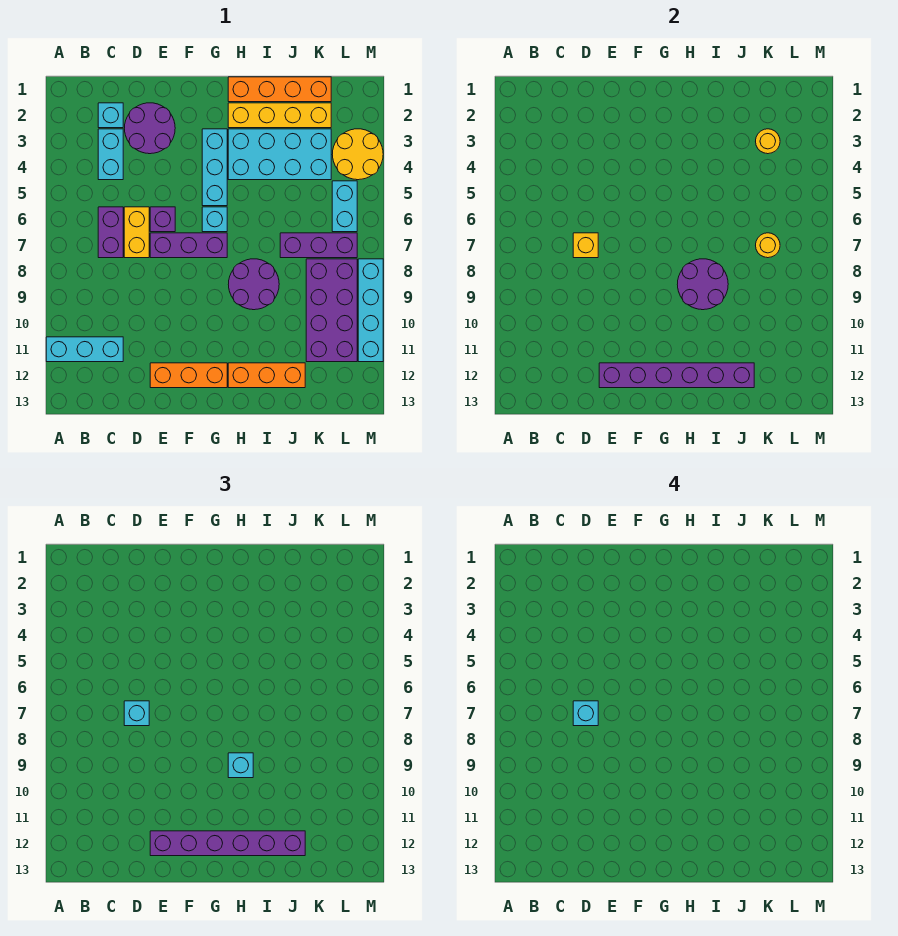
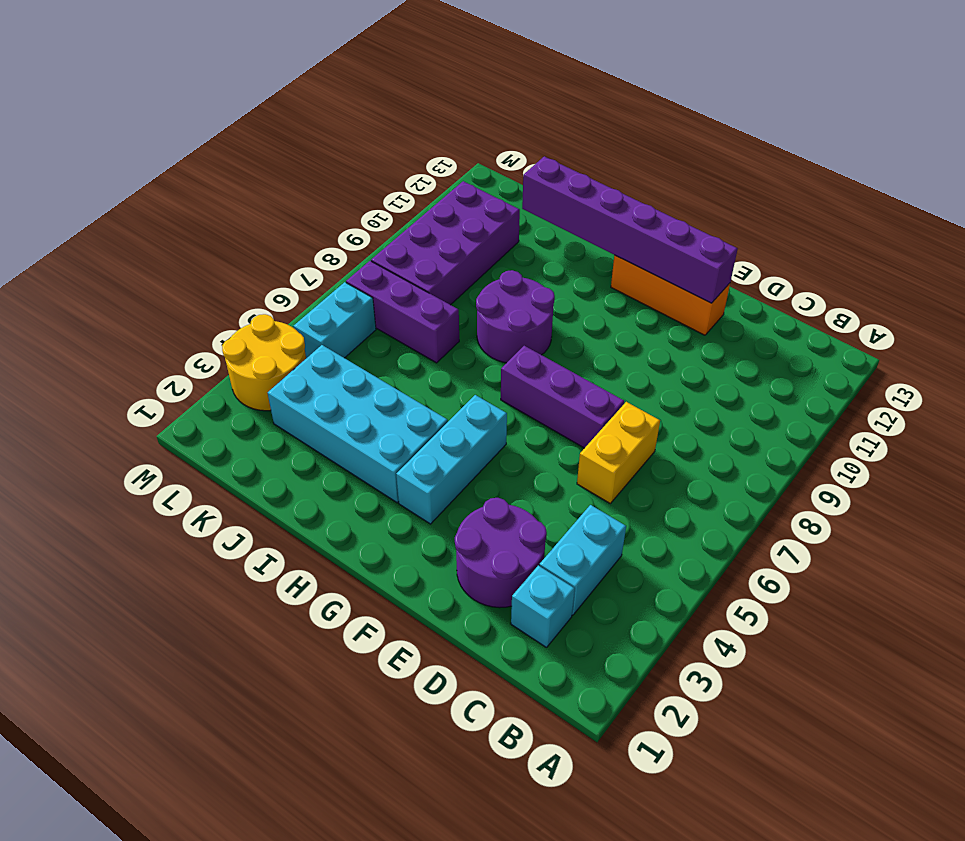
none -> cyan brick A11:C11 level 1
none -> purple brick C6:C7 level 1
none -> purple brick E6 level 1
none -> cyan brick G6 level 1

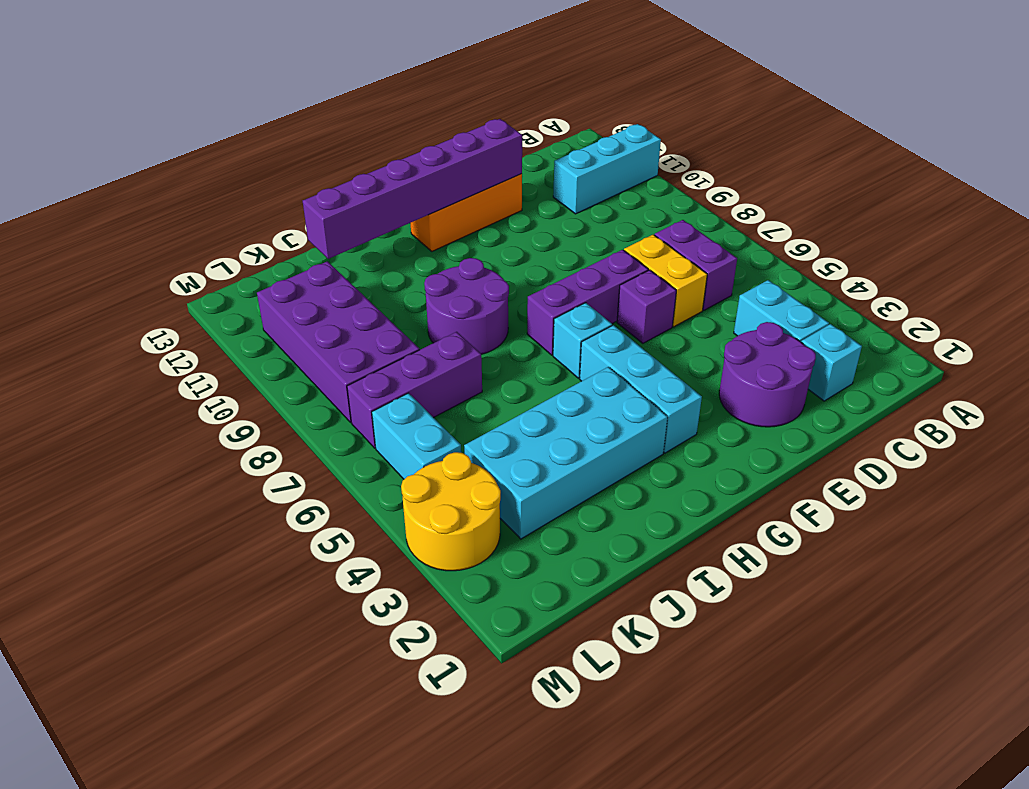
none -> orange brick H1:K1 level 1
none -> yellow brick H2:K2 level 1
none -> orange brick H12:J12 level 1
none -> cyan brick M8:M11 level 1

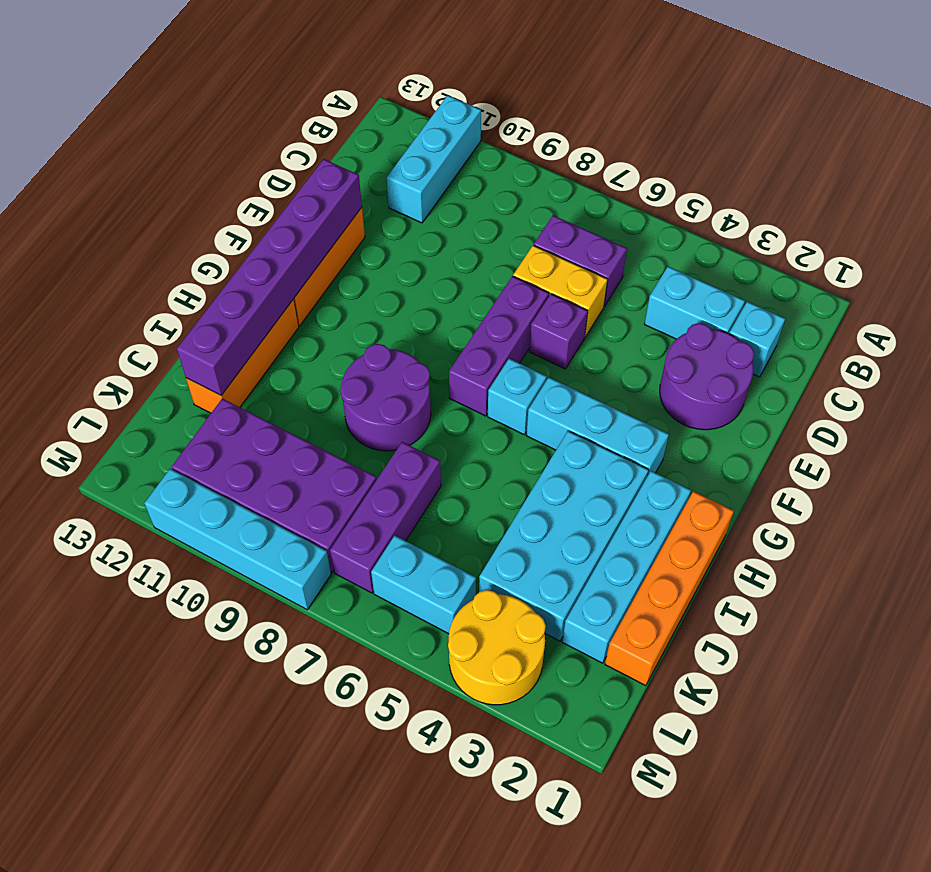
cyan brick H2:K2 level 1 -> yellow brick H2:K2 level 1
none -> yellow brick D7 level 2
none -> purple round brick H8:I9 level 2
none -> yellow round brick K3 level 2
none -> yellow round brick K7 level 2

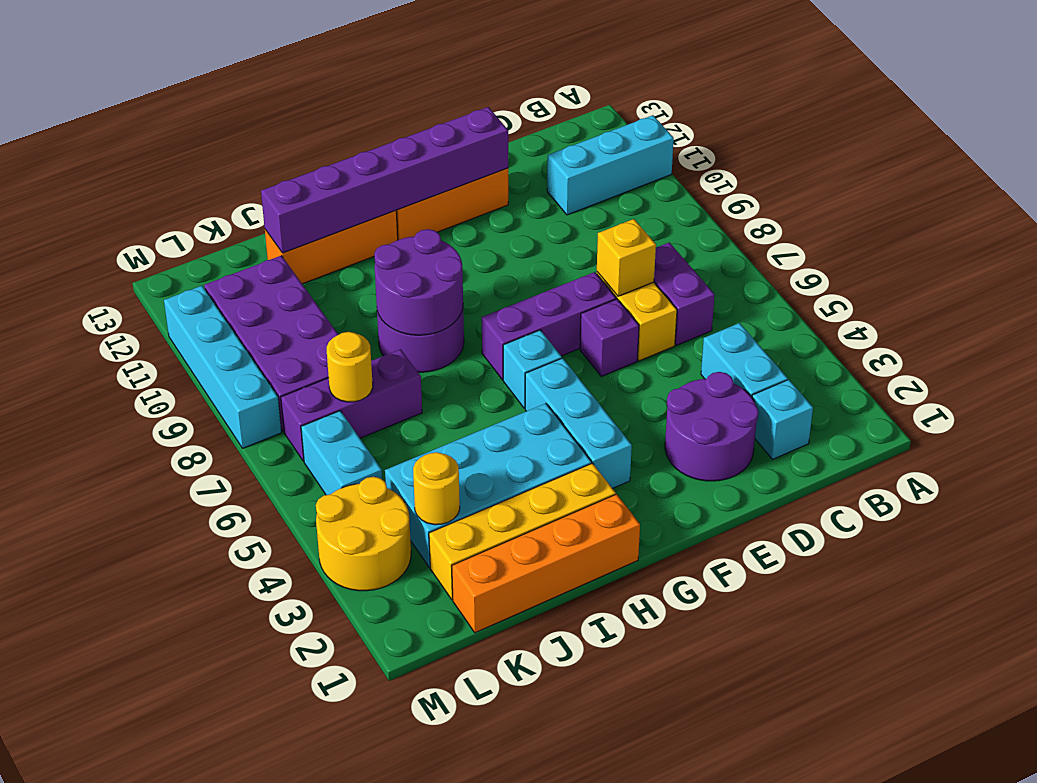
none -> cyan brick D7 level 3
none -> purple brick E12:J12 level 3
none -> cyan brick H9 level 3
none -> cyan brick D7 level 4

